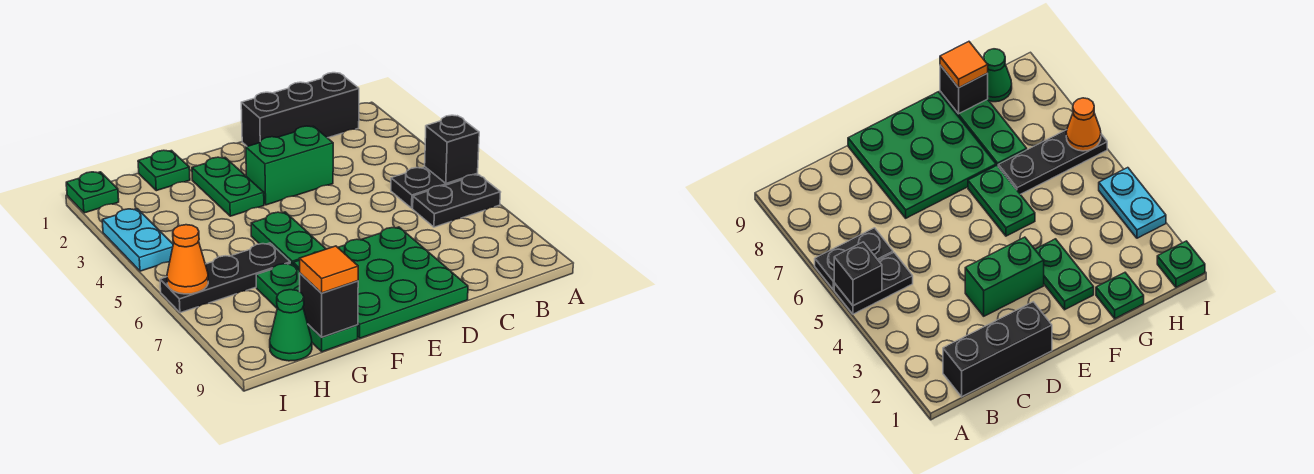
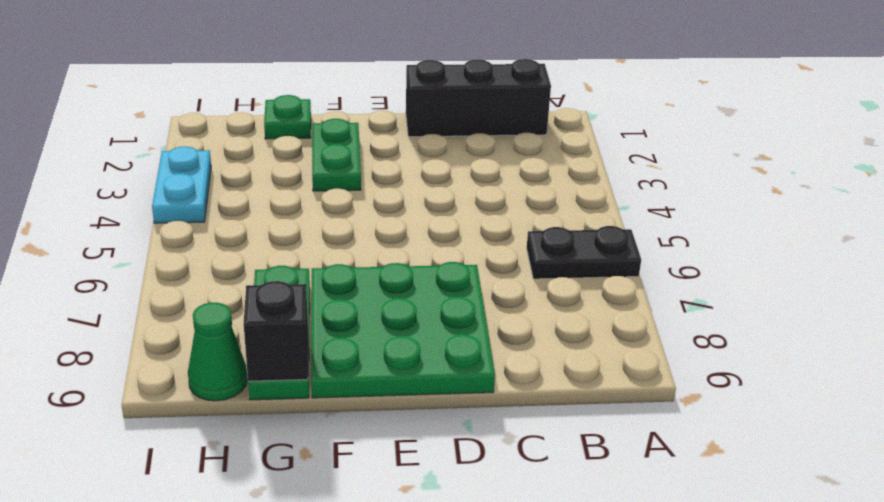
none -> black plate A5:B5 level 1
none -> green brick D3:E3 level 1
none -> green plate F5:F6 level 1

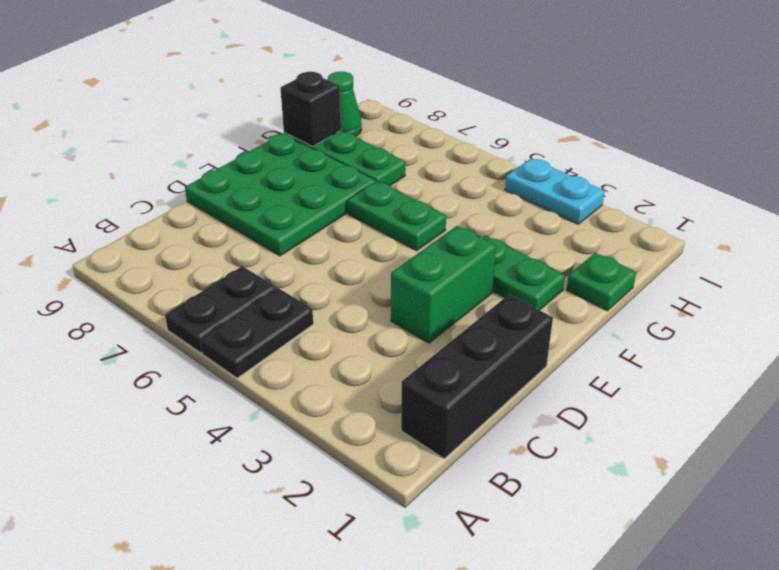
none -> black plate G6:I6 level 1
none -> green plate I1 level 1
none -> black brick A5 level 2

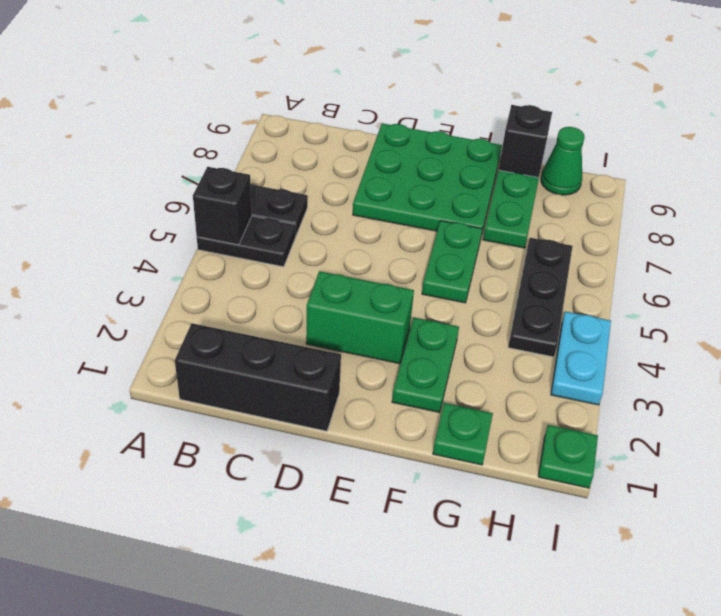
black plate H4:H6 level 1 -> black plate G6:I6 level 1
none -> orange cone I6 level 2
none -> orange tile G9 level 3

